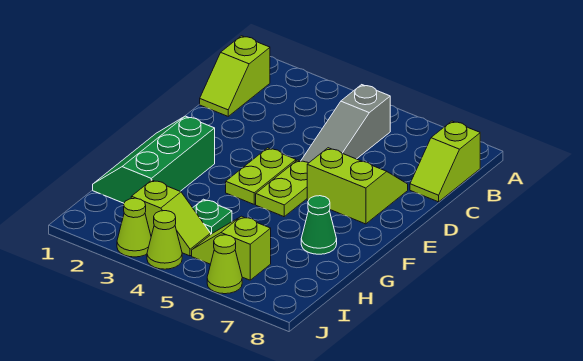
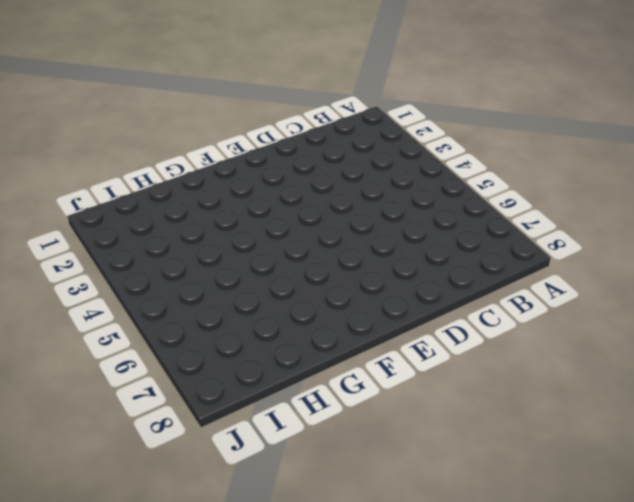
none -> lime slope B1:C1 level 1 top B
none -> grey slope B5:D5 level 1 top B
none -> lime slope B8:C8 level 1 top B

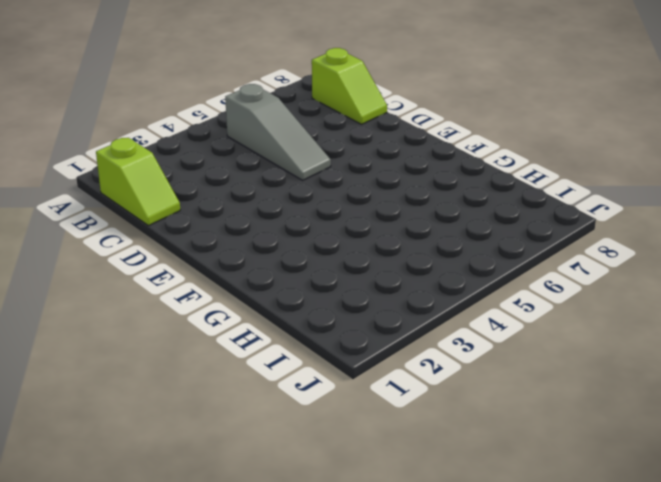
none -> lime slope D6:E7 level 1 top E
none -> lime plate E4:F4 level 1
none -> lime plate E5:F5 level 1

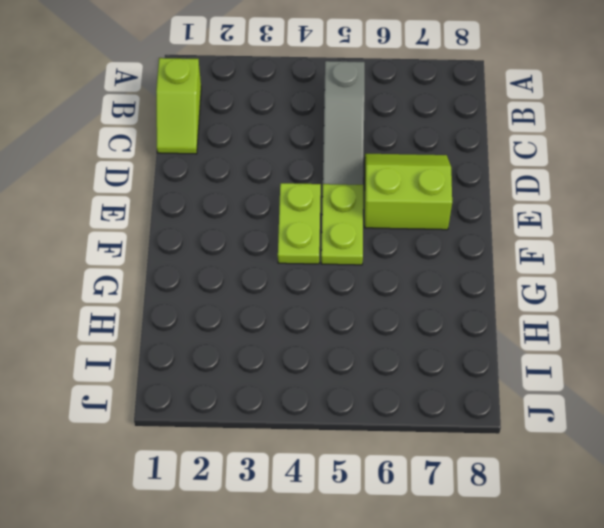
none -> lime slope B8:C8 level 1 top B
none -> green slope F1:H2 level 1 top 2
none -> green cone G7 level 1

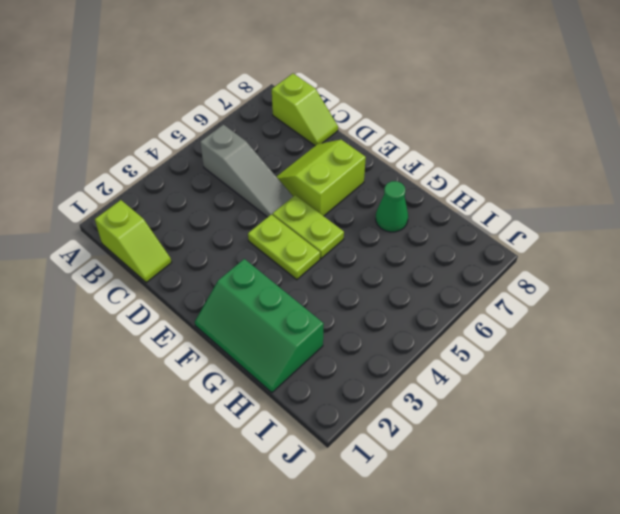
none -> green plate H4 level 1
none -> lime slope I3:I4 level 1 top 3
none -> lime slope I5:I6 level 1 top 6

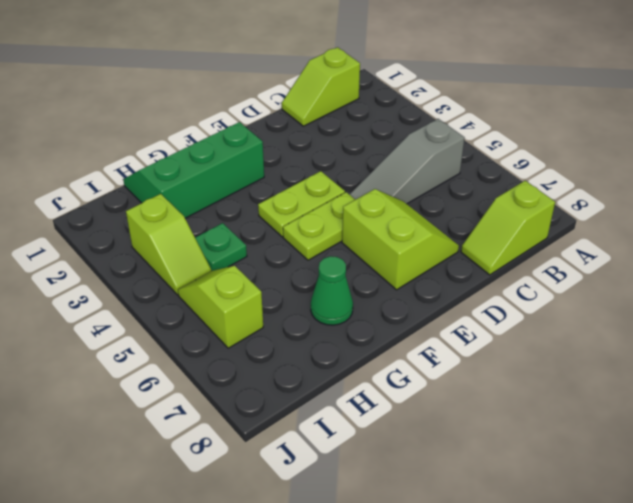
none -> lime cone J3 level 1
none -> lime cone J4 level 1
none -> lime cone J6 level 1

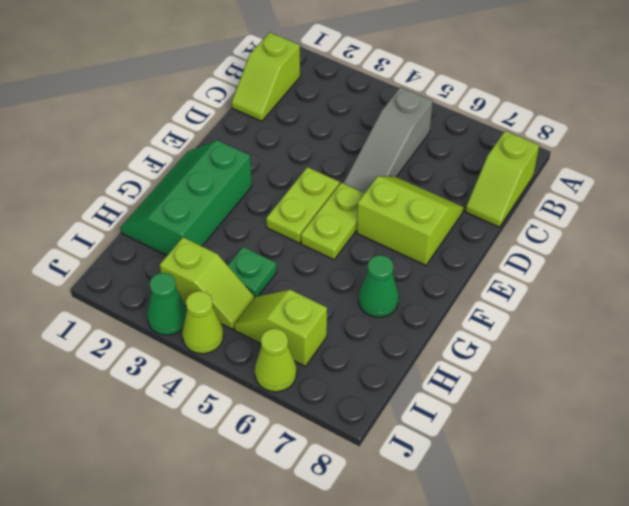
green cone J3 level 1 -> lime cone J3 level 1

